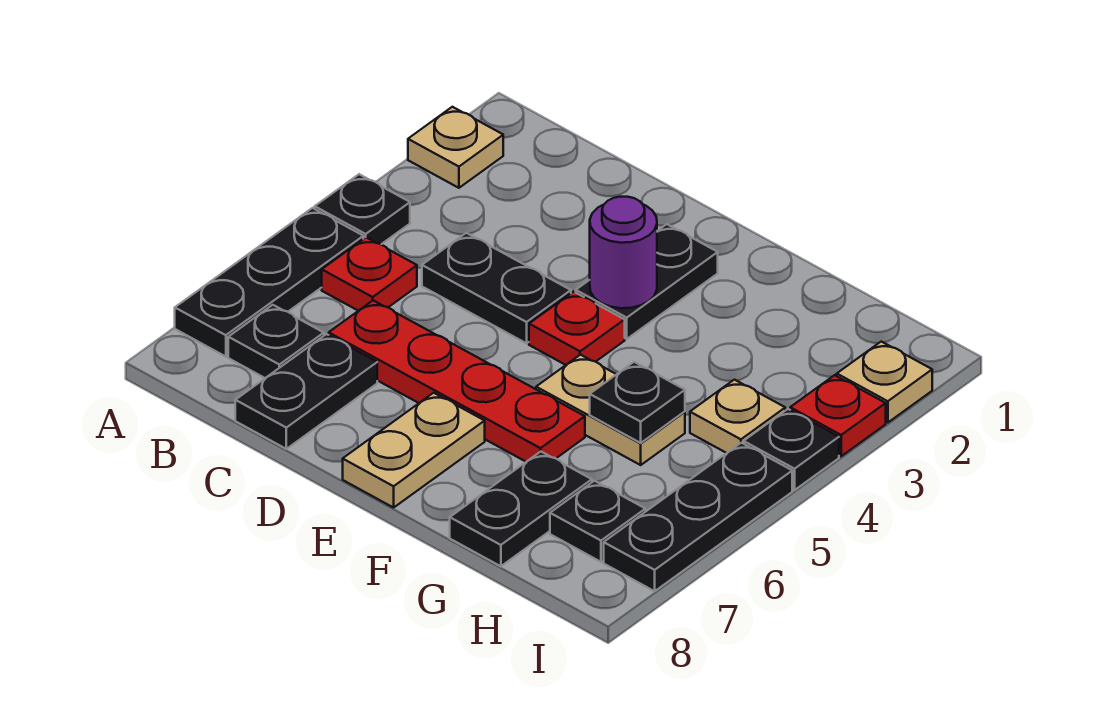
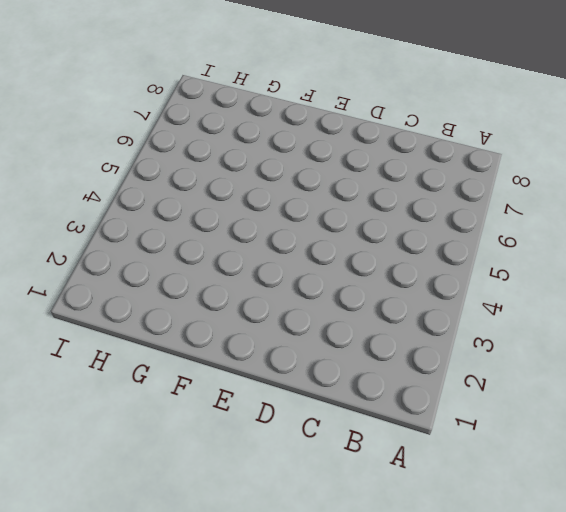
none -> tan plate A2 level 1
none -> black plate A4 level 1
none -> black plate A5:A7 level 1

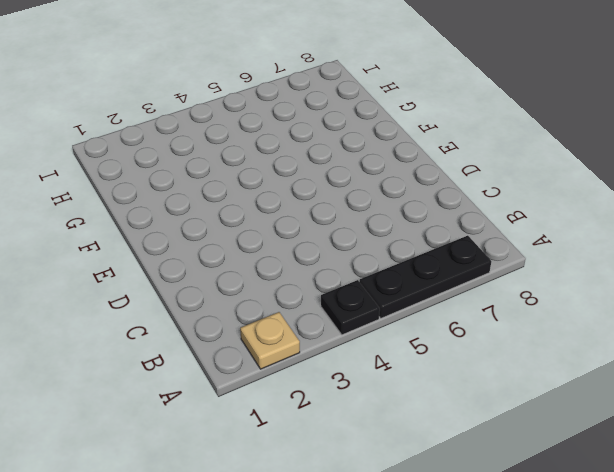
none -> red plate B5 level 1
none -> black plate B7 level 1
none -> black plate C4:D4 level 1

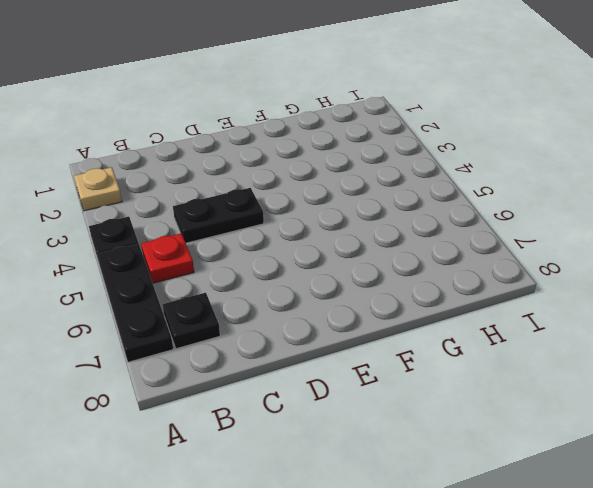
none -> red plate C6:F6 level 1
none -> black plate C7:C8 level 1
none -> black plate E2:E3 level 1

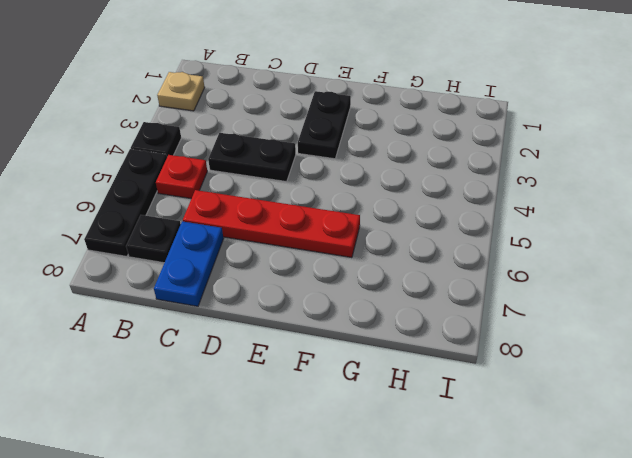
blue plate C7:C8 level 1 -> black plate C7:C8 level 1
none -> red plate E4 level 1
none -> tan plate E7:E8 level 1
none -> tan plate F5:G5 level 1

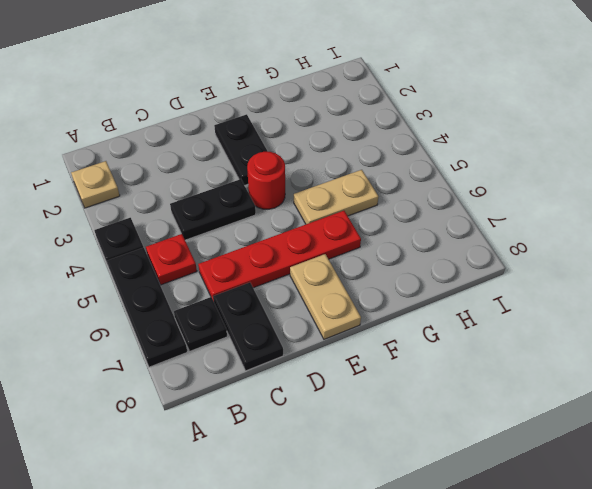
red round brick E4 level 1 -> red plate E4 level 1
none -> black plate G7:G8 level 1
none -> tan plate H4 level 1
none -> black plate H7 level 1

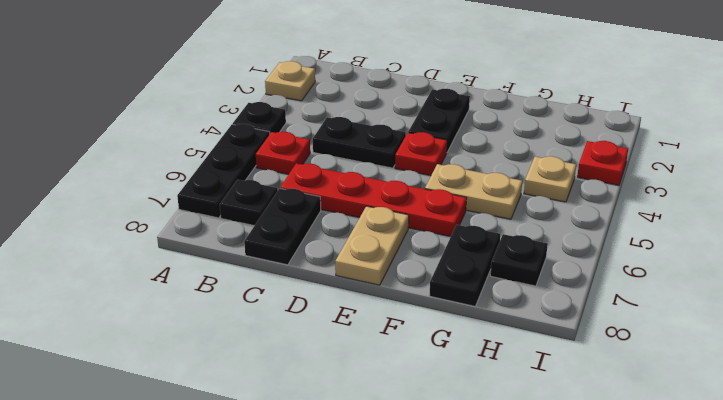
none -> tan plate I2 level 1
none -> black plate I4 level 1
none -> black plate I5:I7 level 1

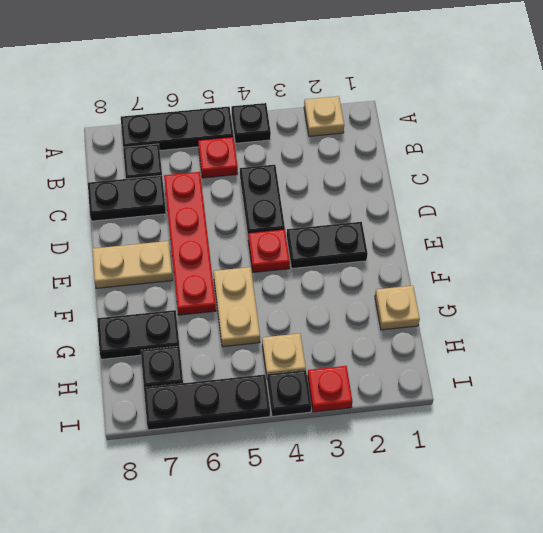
tan plate G1 level 1 -> tan plate I2 level 1
none -> purple round brick E3 level 2
none -> black plate G5 level 2

